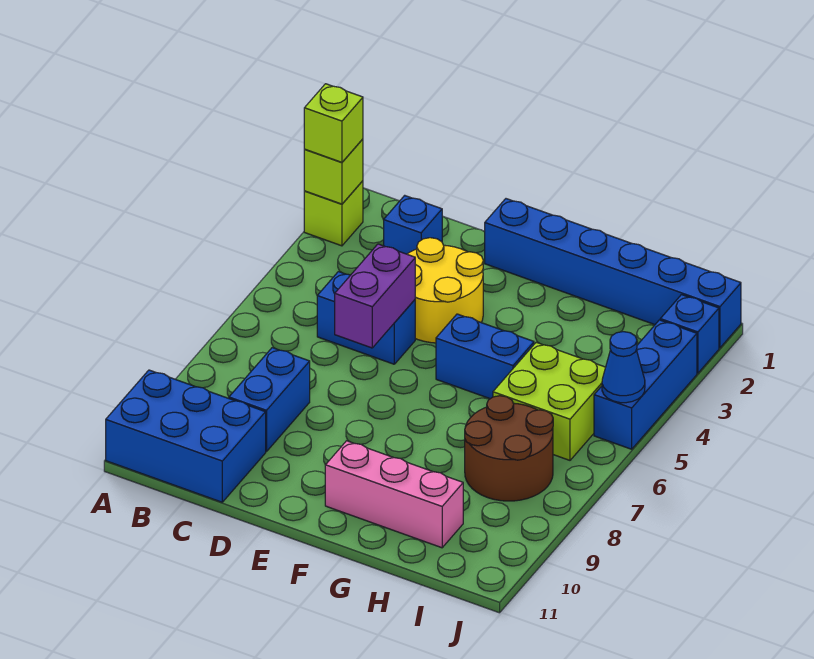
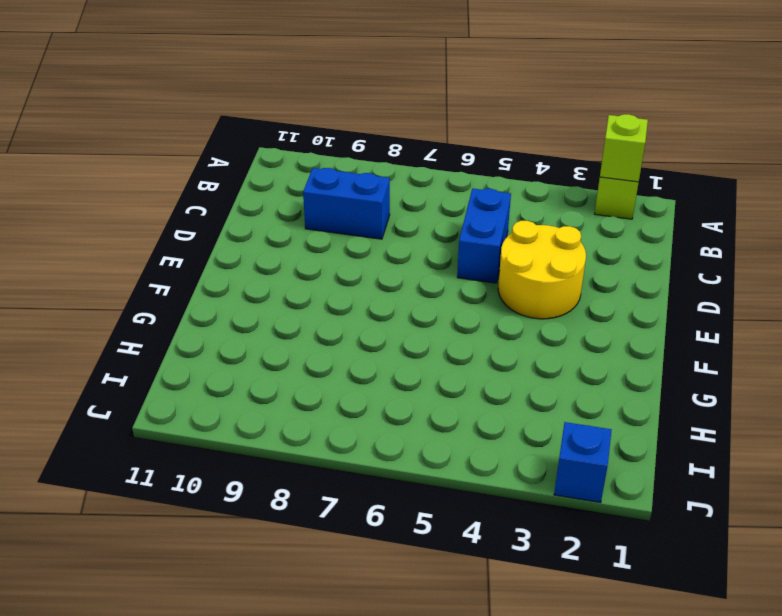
none -> blue brick A10:C11 level 1
none -> blue brick C2 level 1
none -> blue brick E1:J1 level 1

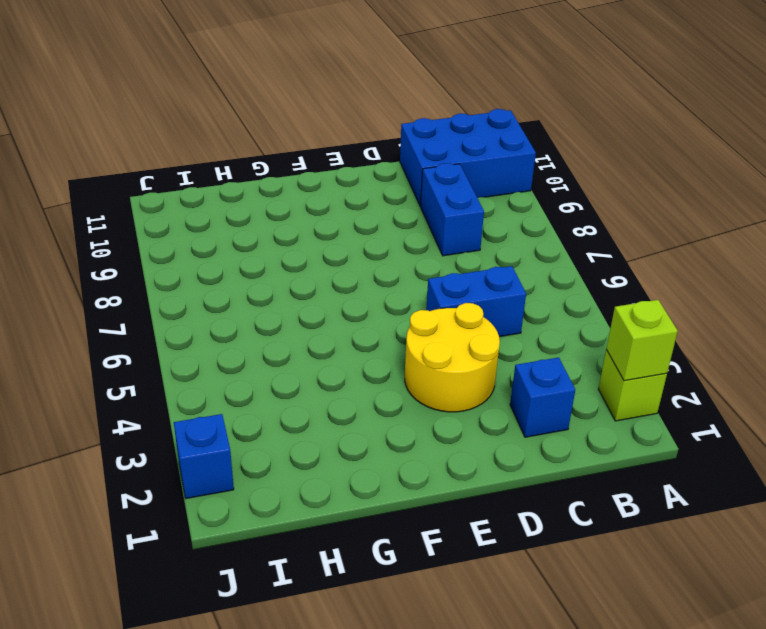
none -> blue brick E1:J1 level 1
none -> blue brick F5:G5 level 1
none -> pink brick F10:H10 level 1

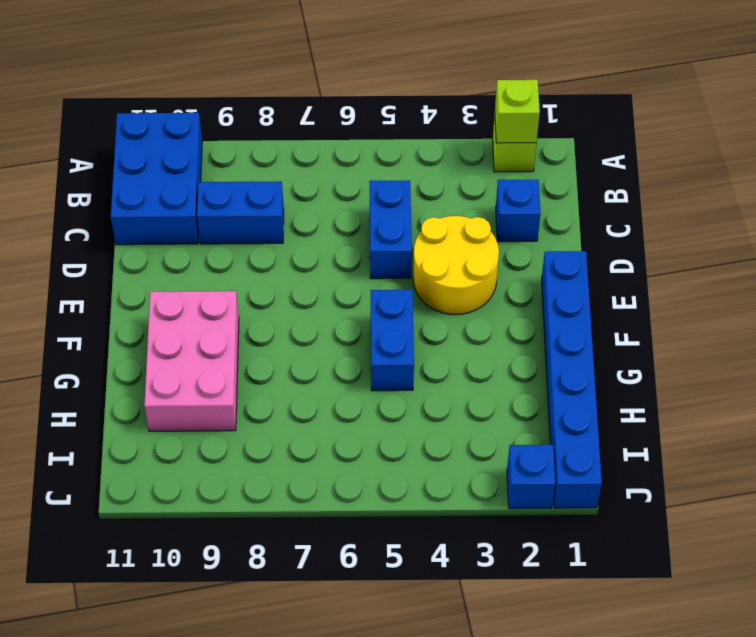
pink brick F9:H10 level 1 -> pink brick F10:H10 level 1
none -> lime brick H5:I6 level 1
none -> brown round brick H7:I8 level 1
none -> blue brick J3:J5 level 1

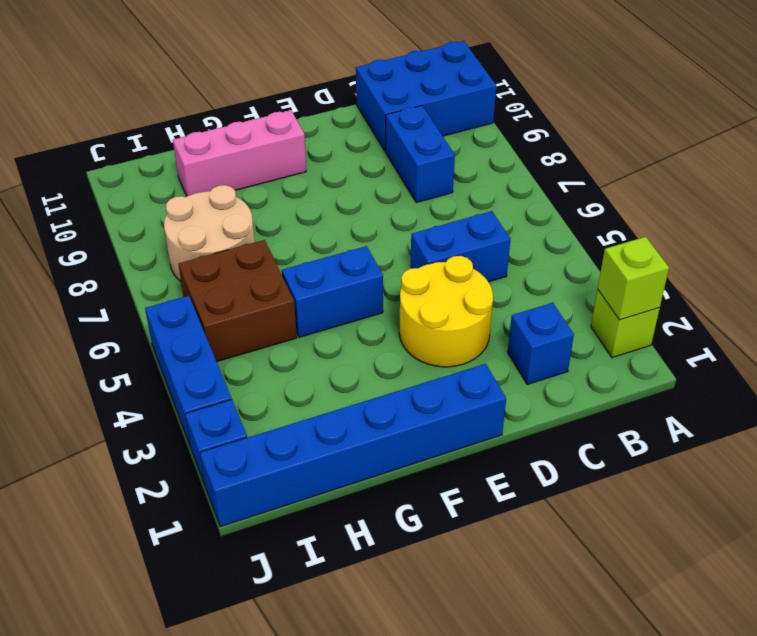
brown brick H5:I6 level 1 -> lime brick H5:I6 level 1
tan round brick H7:I8 level 1 -> brown round brick H7:I8 level 1
none -> purple brick D5:D6 level 2
none -> blue cone J5 level 2
none -> lime brick A2 level 3

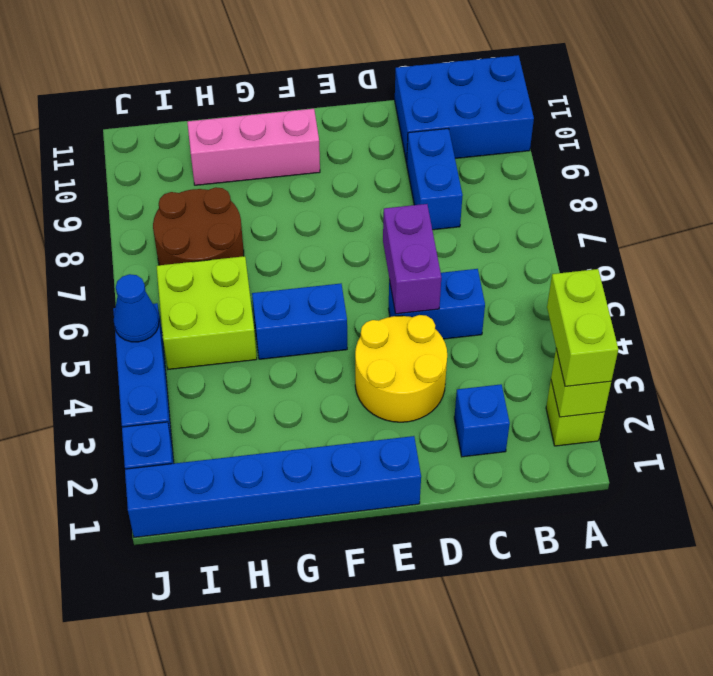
lime brick A2:A3 level 3 -> lime brick A2 level 3

